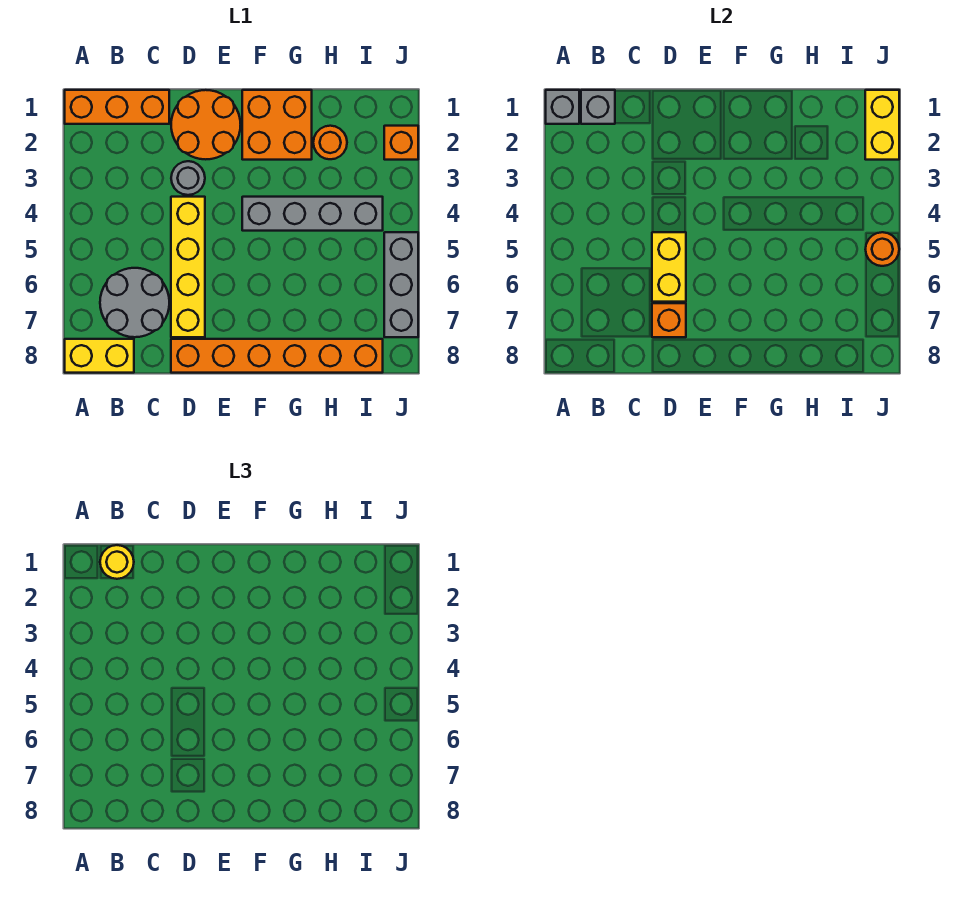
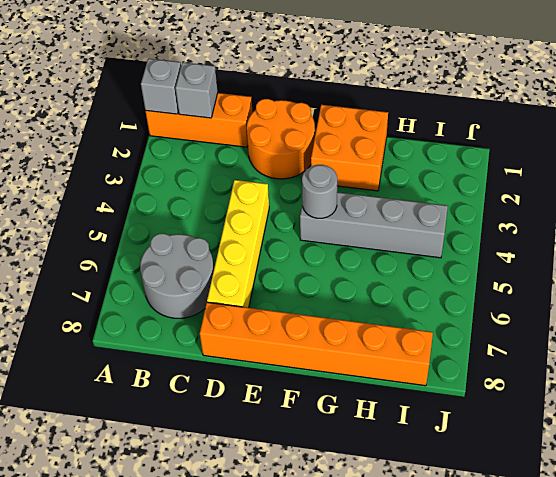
grey round brick F4 level 2 -> grey round brick D3 level 1
none -> yellow brick A8:B8 level 1
none -> orange round brick H2 level 1
none -> orange brick J2 level 1

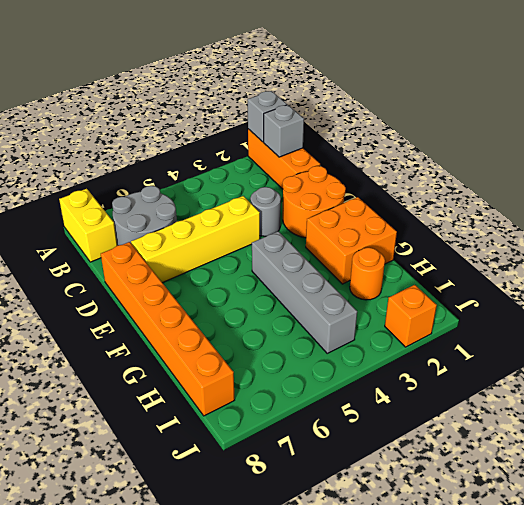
none -> grey brick J5:J7 level 1
none -> yellow brick D5:D6 level 2
none -> orange brick D7 level 2

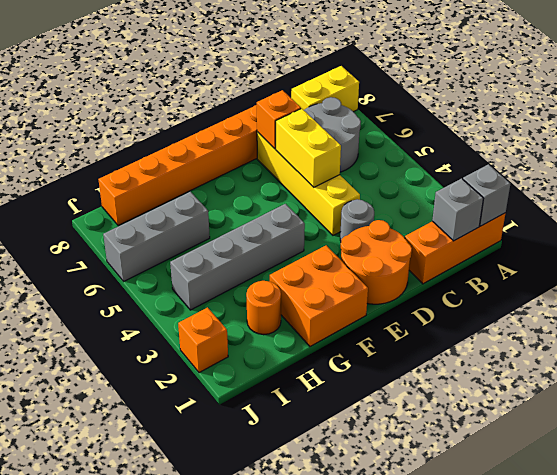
grey brick H6:J6 level 1 -> grey brick J5:J7 level 1
none -> yellow brick J1:J2 level 2
none -> orange round brick J5 level 2
none -> yellow round brick B1 level 3

